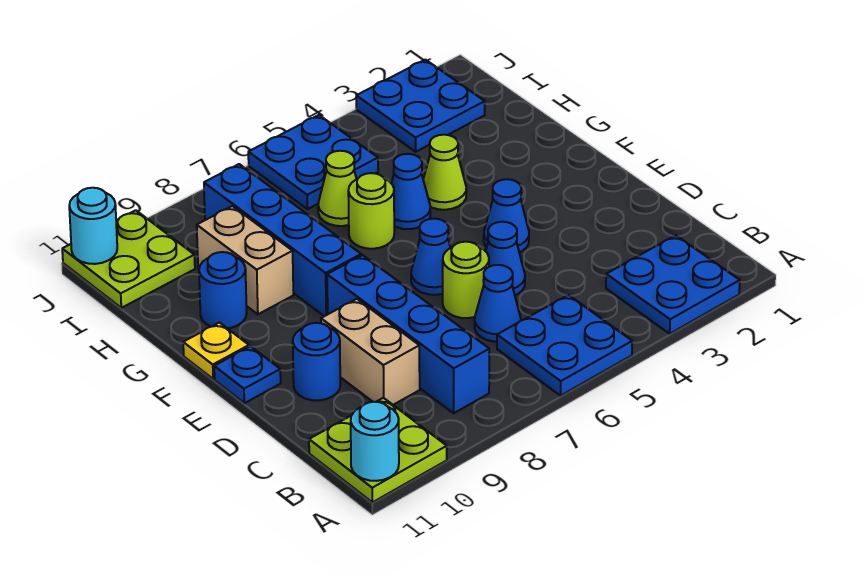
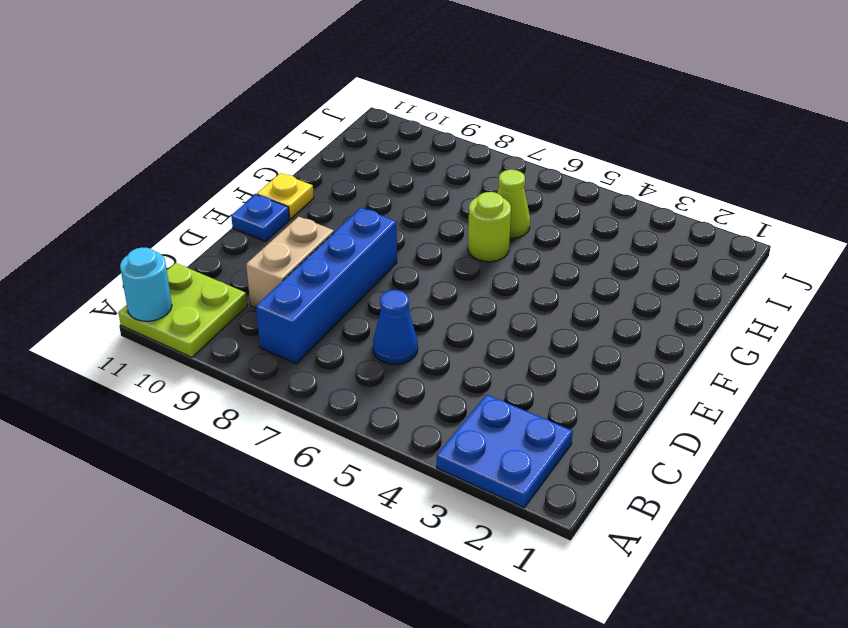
none -> blue plate A5:B6 level 1
none -> blue cone D5 level 1
none -> lime round brick D6 level 1

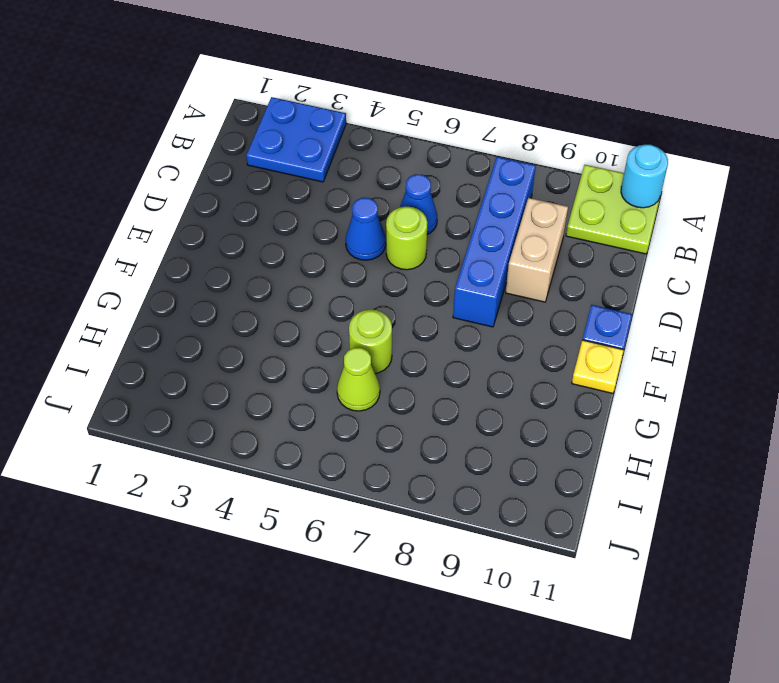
none -> blue plate A5:B6 level 1
none -> blue round brick D10 level 1
none -> blue cone E4 level 1

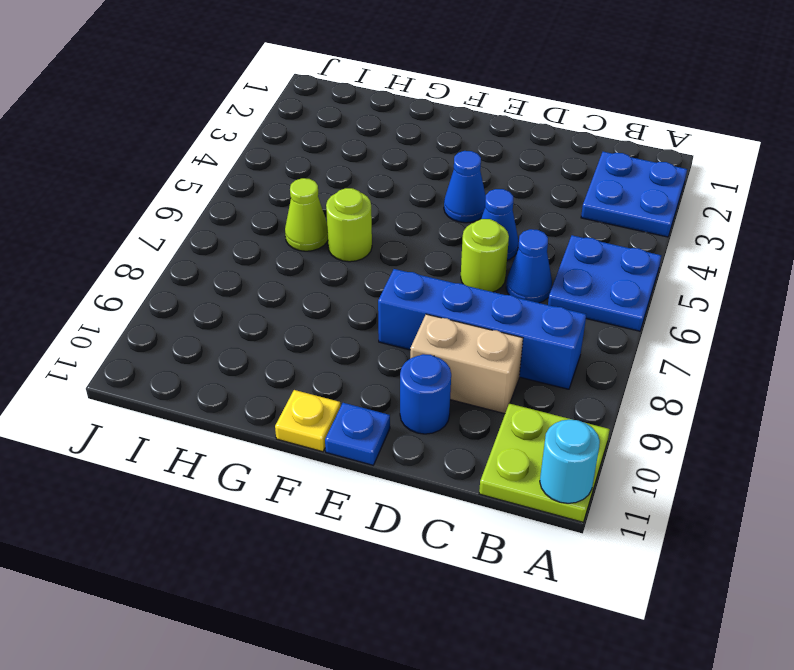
none -> blue cone E6 level 1
none -> blue brick F8:I8 level 1
none -> lime cone G4 level 1

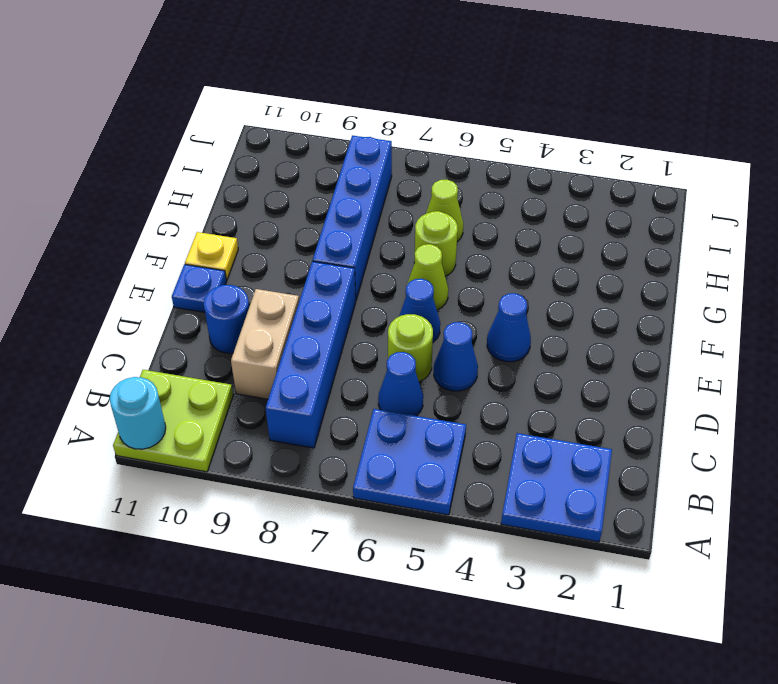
lime cone F6 level 1 -> lime cone G4 level 1
none -> blue cone G5 level 1
none -> tan brick G9:H9 level 1
none -> blue round brick G10 level 1

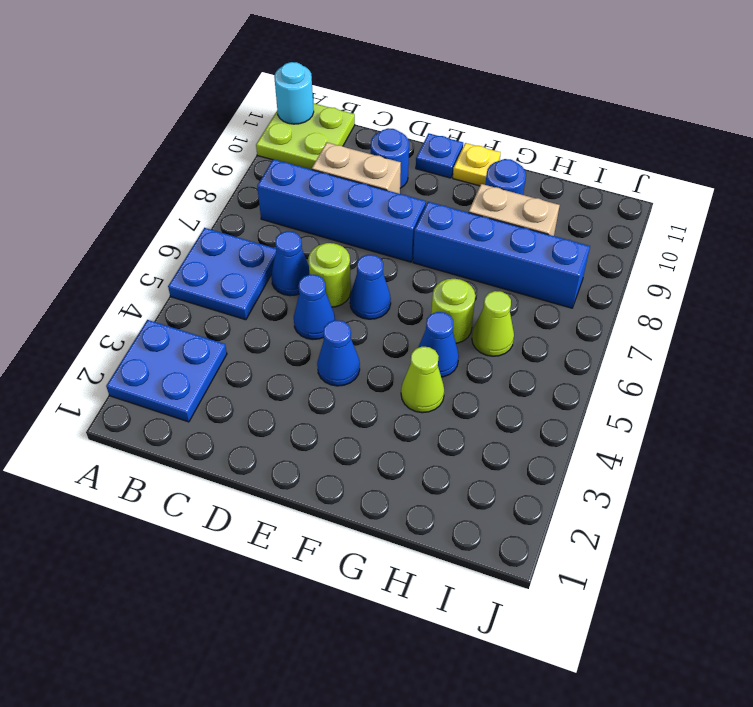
none -> blue plate I2:J3 level 1
none -> blue plate I5:J6 level 1
none -> lime plate I10:J11 level 1

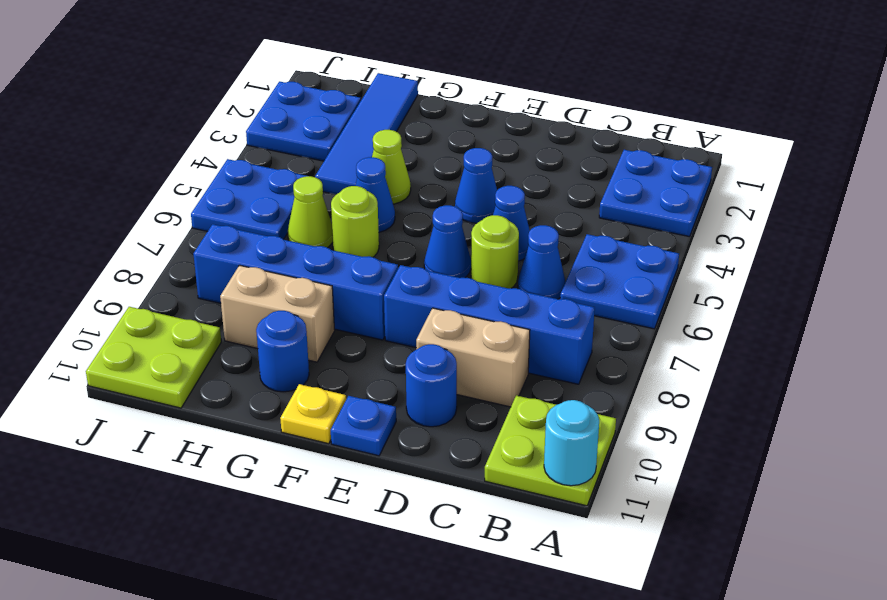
blue tile H1:H4 level 1 -> none
none -> cyan round brick J11 level 2

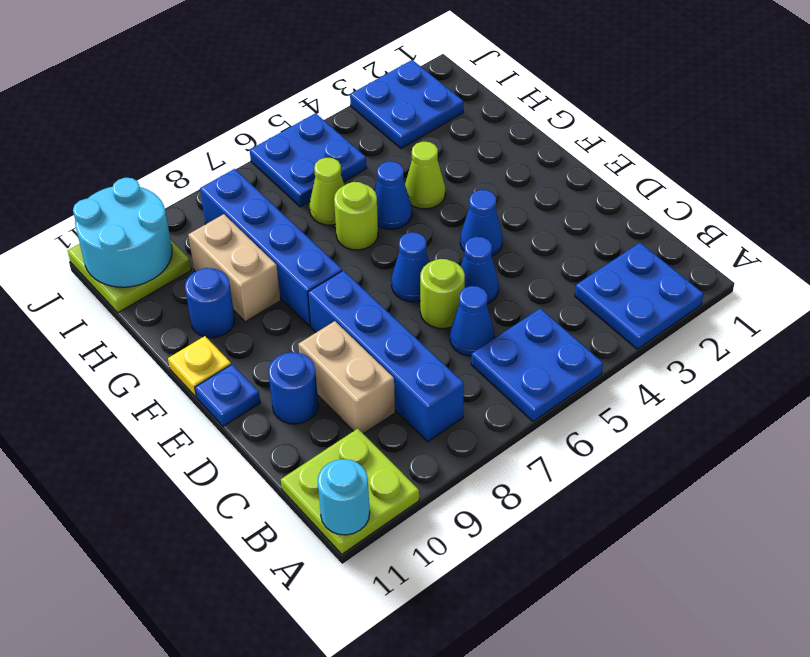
cyan round brick I10:J11 level 2 -> cyan round brick J11 level 2

